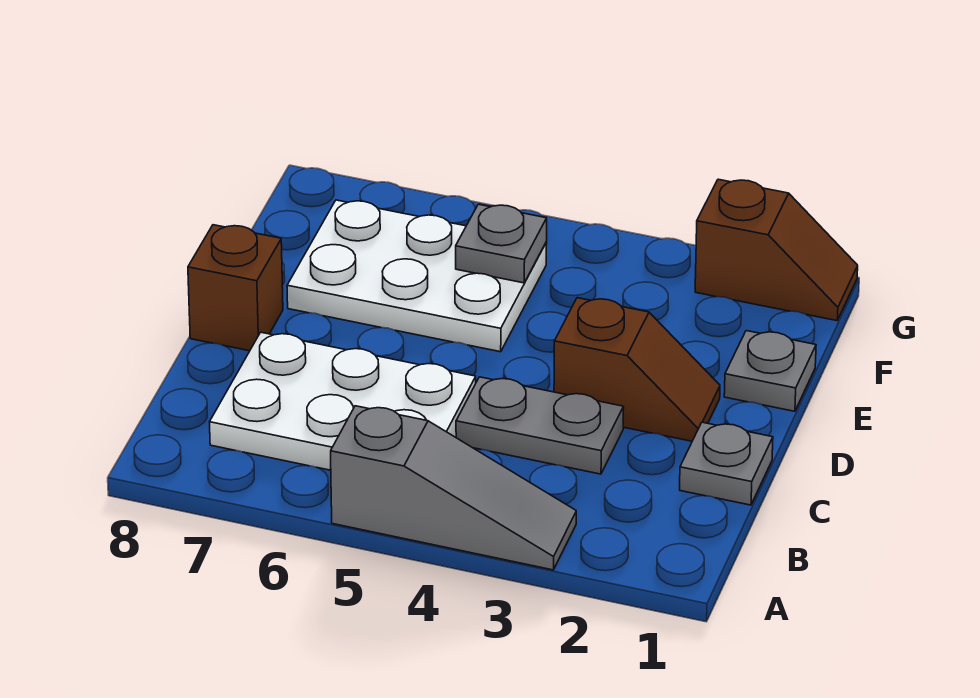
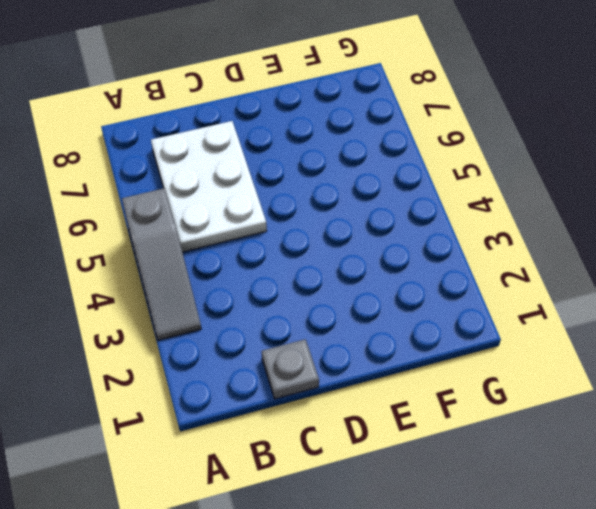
none -> grey plate C3:C4 level 1
none -> brown slope D2:D3 level 1 top 3

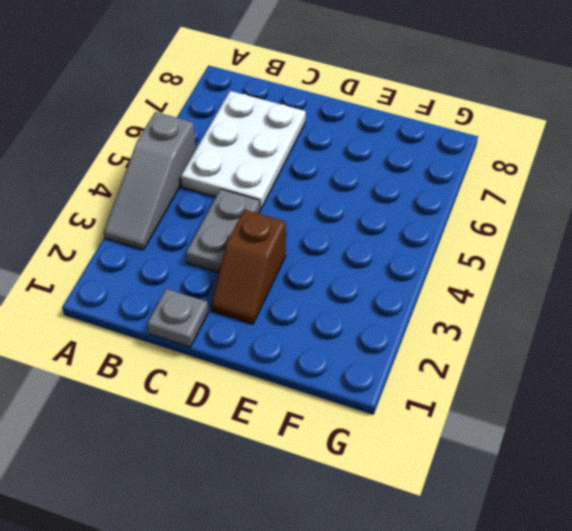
none -> brown brick D8 level 1
none -> grey plate E1 level 1

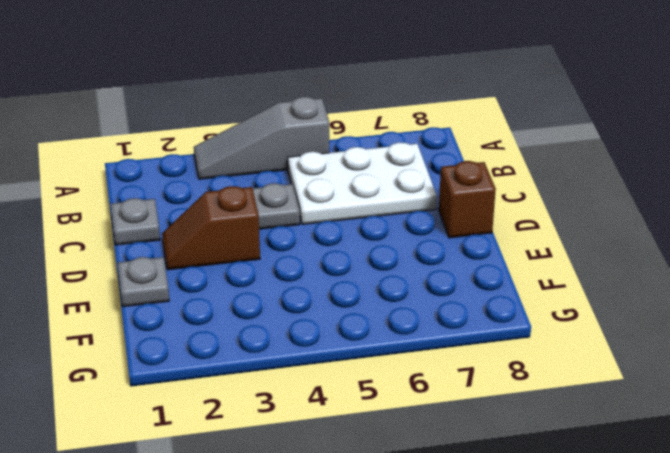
none -> white plate E5:F7 level 1
none -> brown slope G1:G2 level 1 top 2

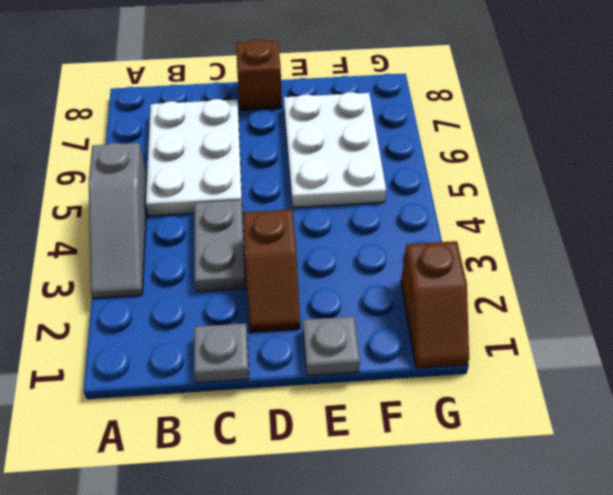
none -> grey plate F5 level 2

